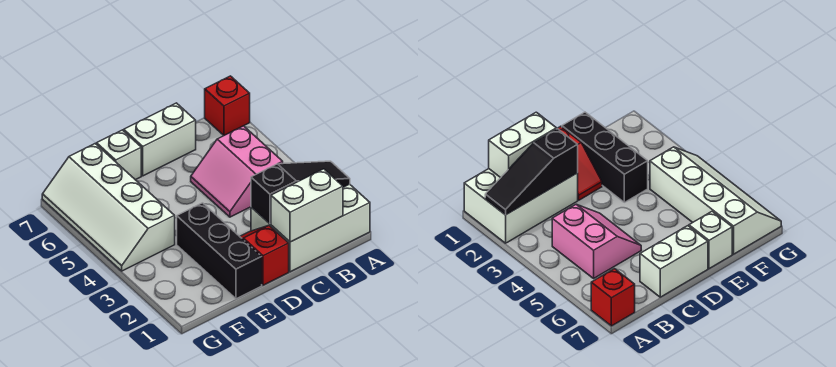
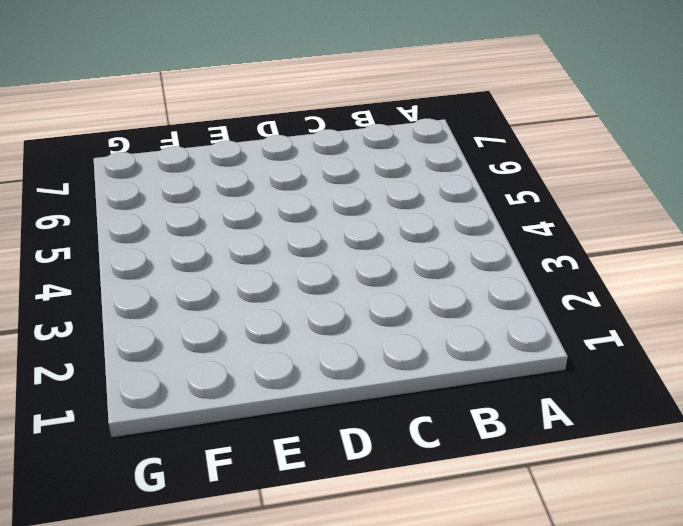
none -> white brick A1:C2 level 1
none -> red brick A7 level 1

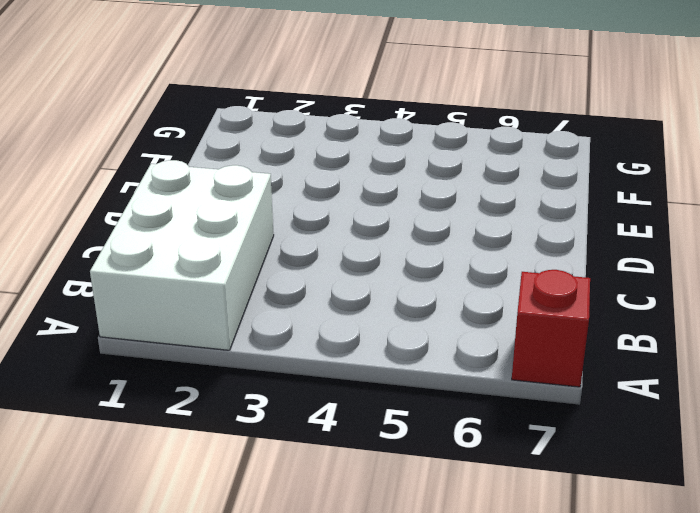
none -> pink slope B4:C5 level 1 top B
none -> white brick C7:D7 level 1

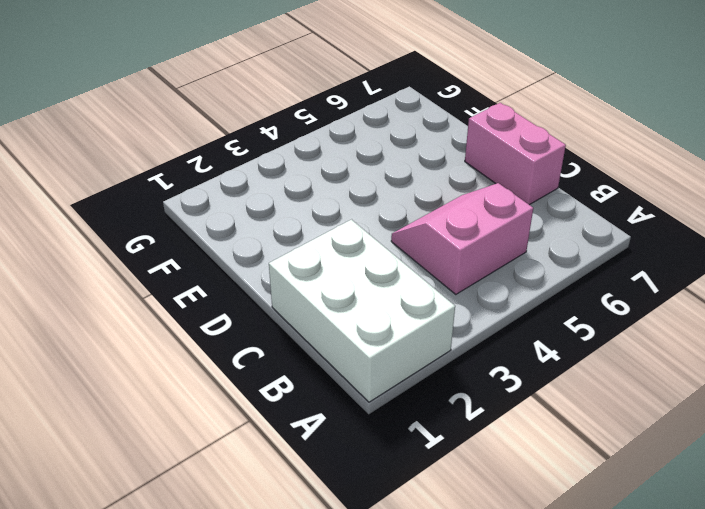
pink brick C7:D7 level 1 -> white brick C7:D7 level 1
none -> red brick A7 level 1
none -> red slope D1:D2 level 1 top 1

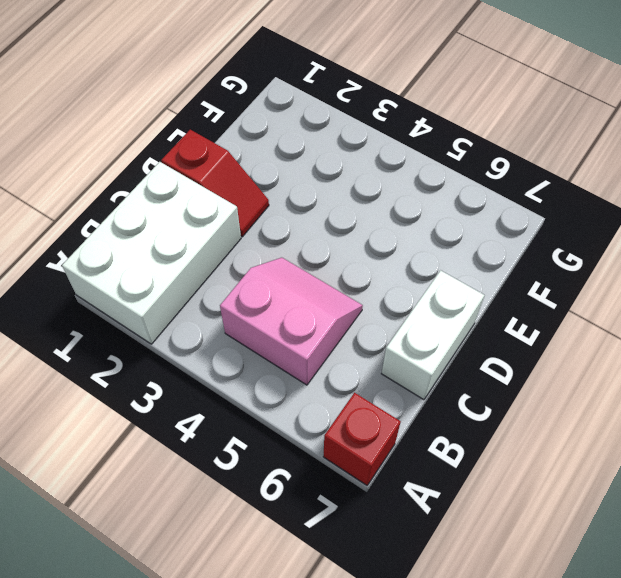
none -> black brick E1:E3 level 1
none -> white brick E7 level 1

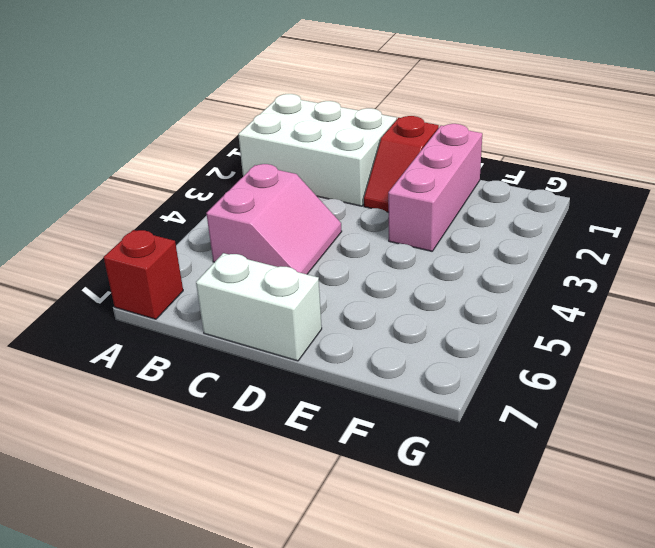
pink brick E1:E3 level 1 -> black brick E1:E3 level 1
none -> white brick E7 level 1
none -> white slope F4:G7 level 1 top F

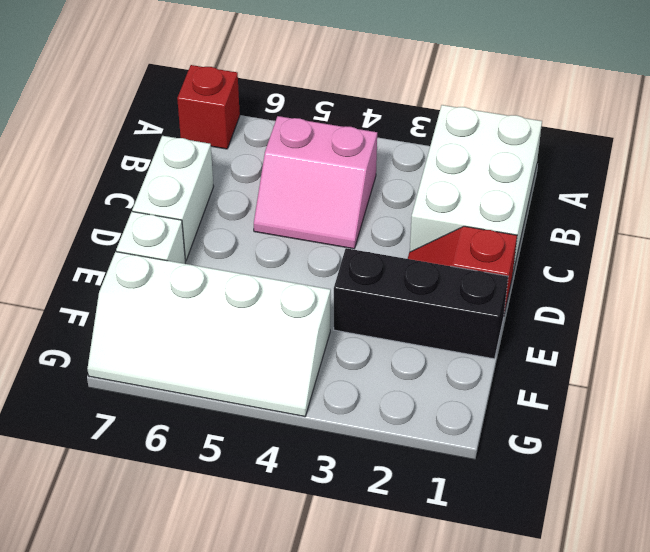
none -> black slope A2:C2 level 2 top C
none -> white brick B1:C1 level 2

